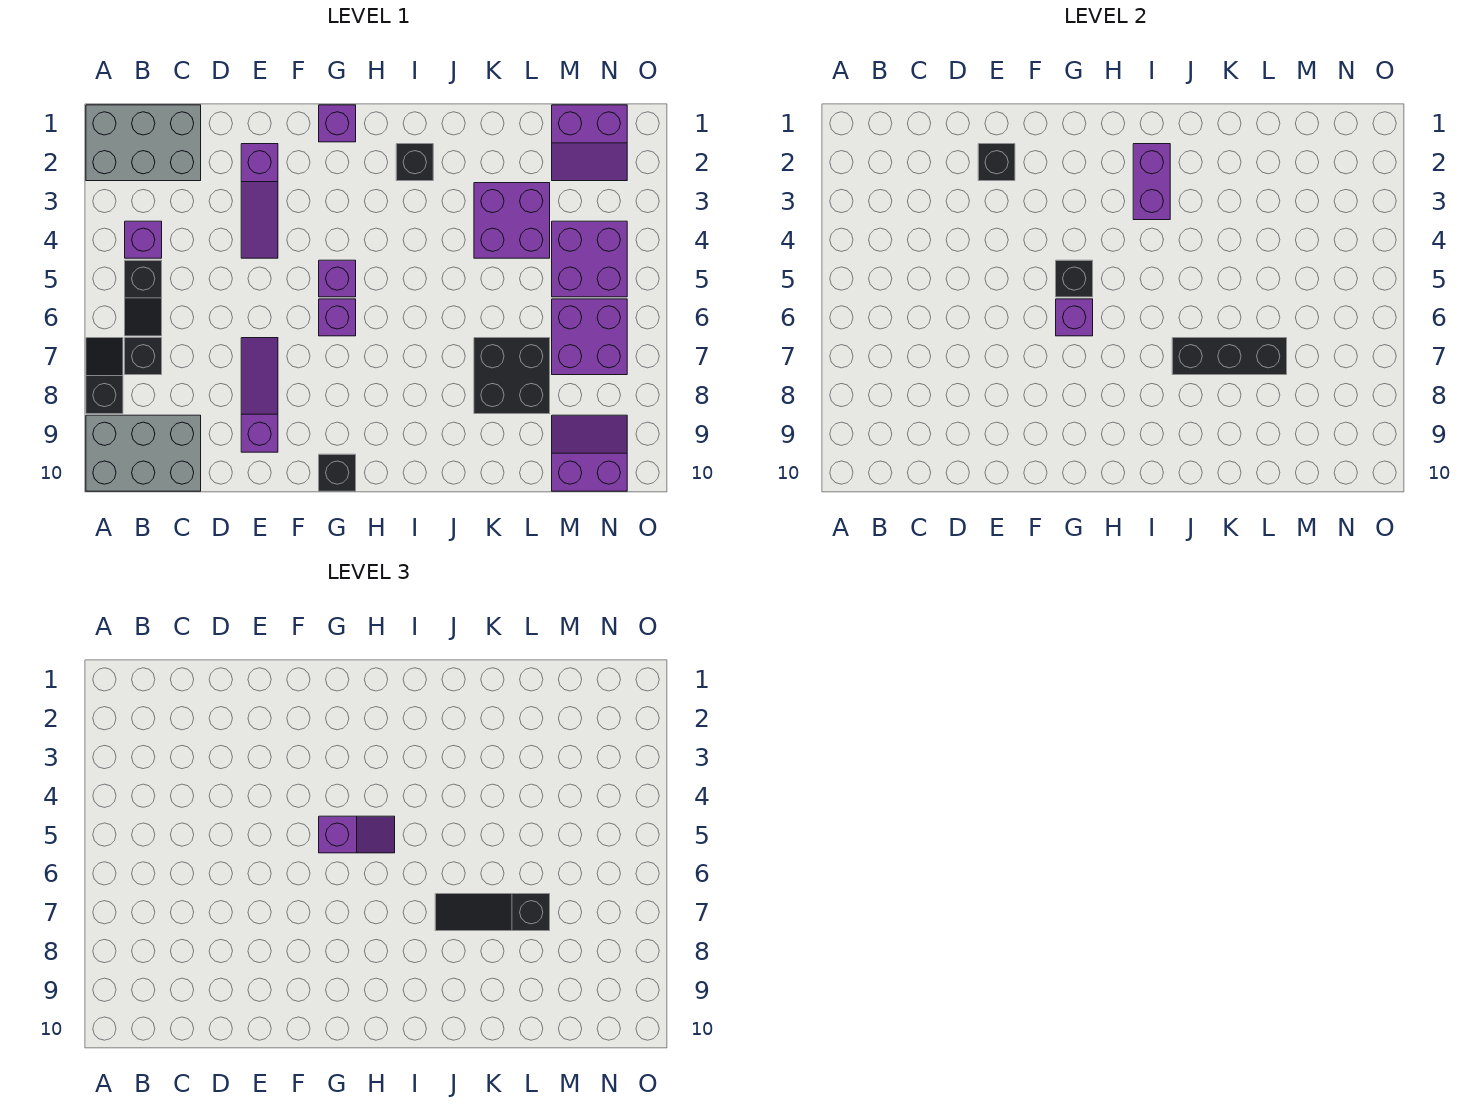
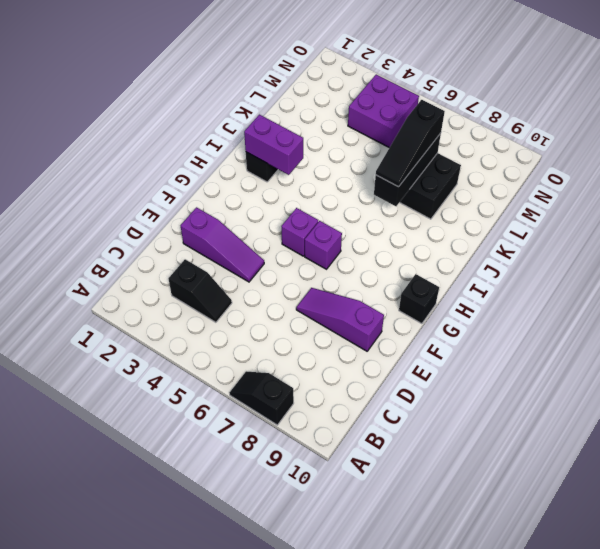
black slope C3:C4 level 1 top 3 -> black slope B5:B6 level 1 top 5
none -> grey brick A1:C2 level 1
none -> grey brick A9:C10 level 1
none -> purple brick B4 level 1

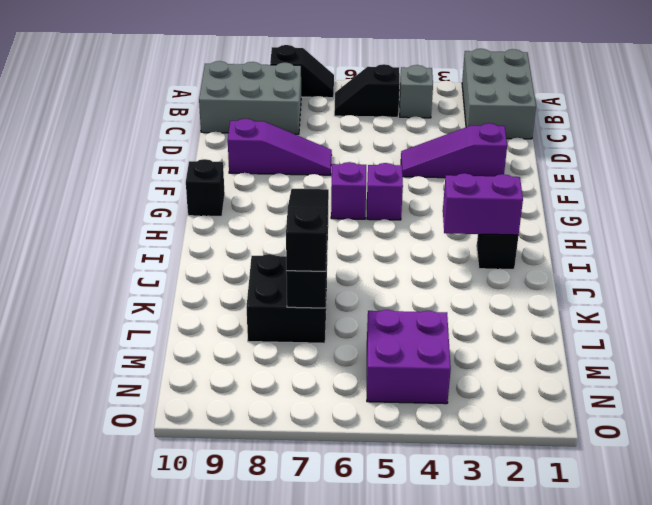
grey brick B4 level 1 -> purple brick B4 level 1
grey brick B8:C10 level 1 -> grey brick A9:C10 level 1
none -> black brick B7 level 1
none -> purple brick G1 level 1
none -> purple brick K3:L4 level 1

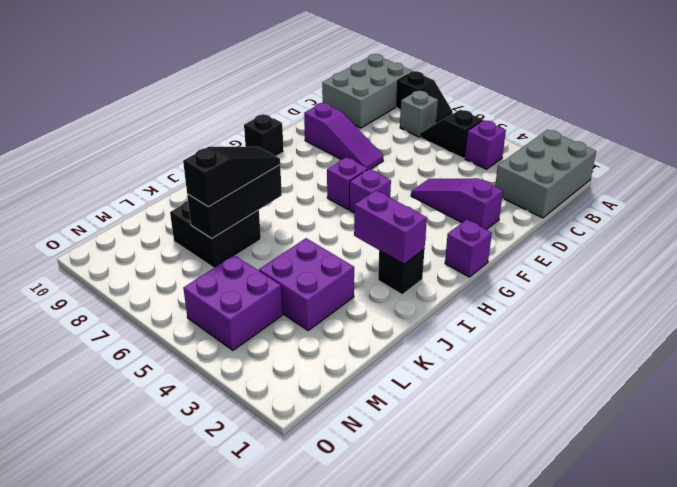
grey brick B7 level 1 -> black brick B7 level 1
none -> purple slope M1:N2 level 1 top 1
none -> purple brick M6:N7 level 1
none -> purple slope M9:N10 level 1 top 10

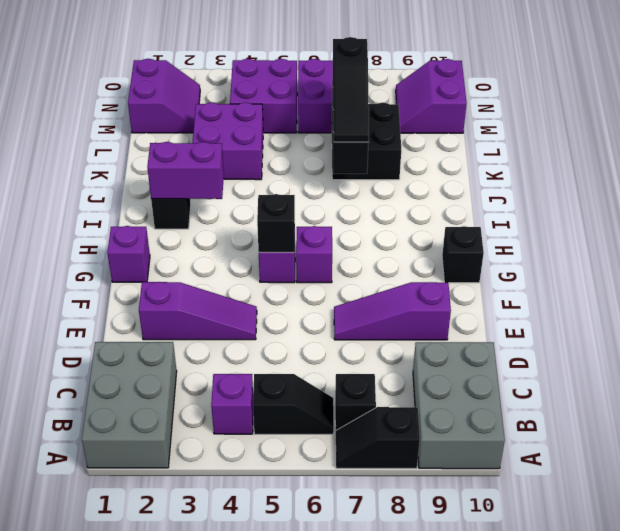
none -> black brick E2 level 2
none -> purple brick G6 level 2
none -> purple slope G5:H5 level 3 top G

